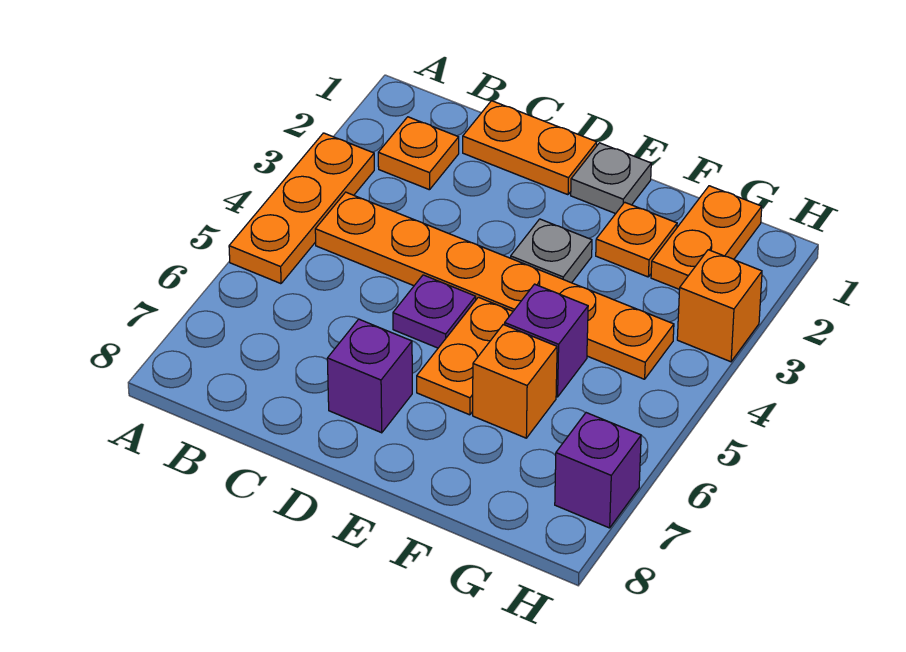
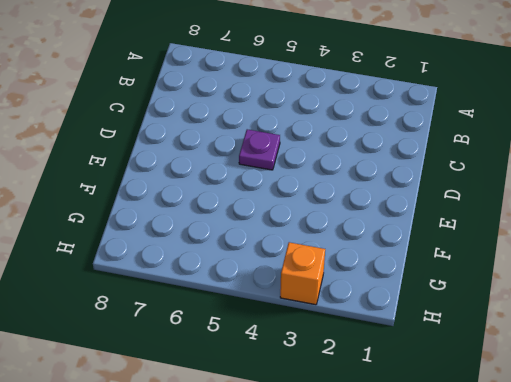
none -> orange plate A3:A5 level 1
none -> orange plate B2 level 1
none -> orange plate B4:G4 level 1

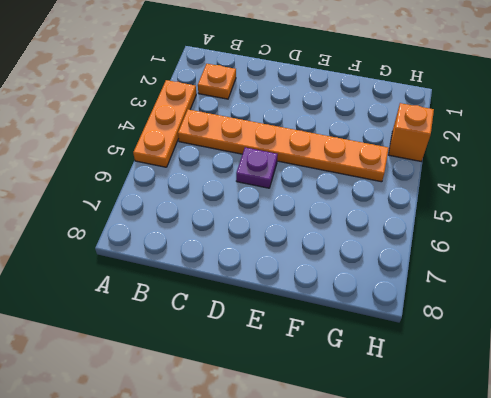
none -> orange plate C1:D1 level 1
none -> purple brick D7 level 1
none -> grey plate E1 level 1

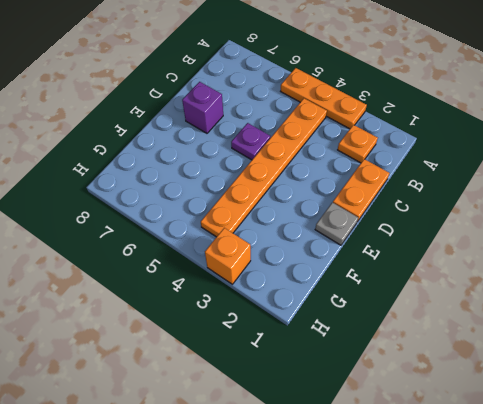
none -> grey plate E3 level 1
none -> orange plate E5:E6 level 1
none -> orange plate F2 level 1

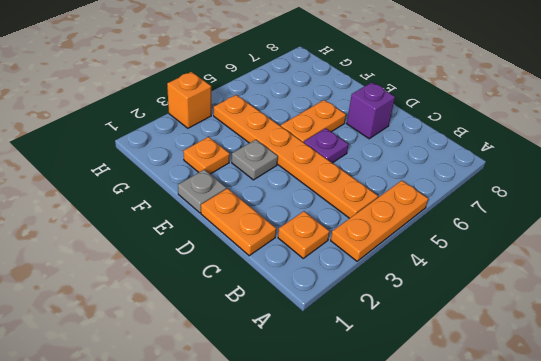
none -> purple brick F5 level 1
none -> orange brick F6 level 1
none -> orange plate G1:G2 level 1

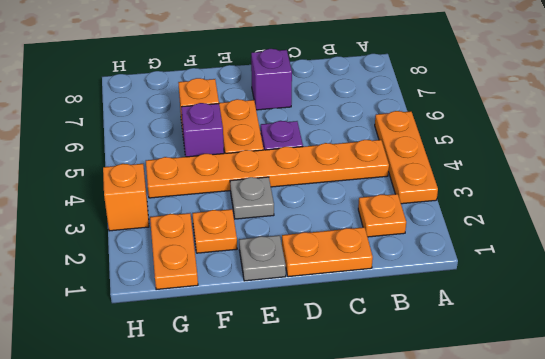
none -> purple brick H7 level 1

